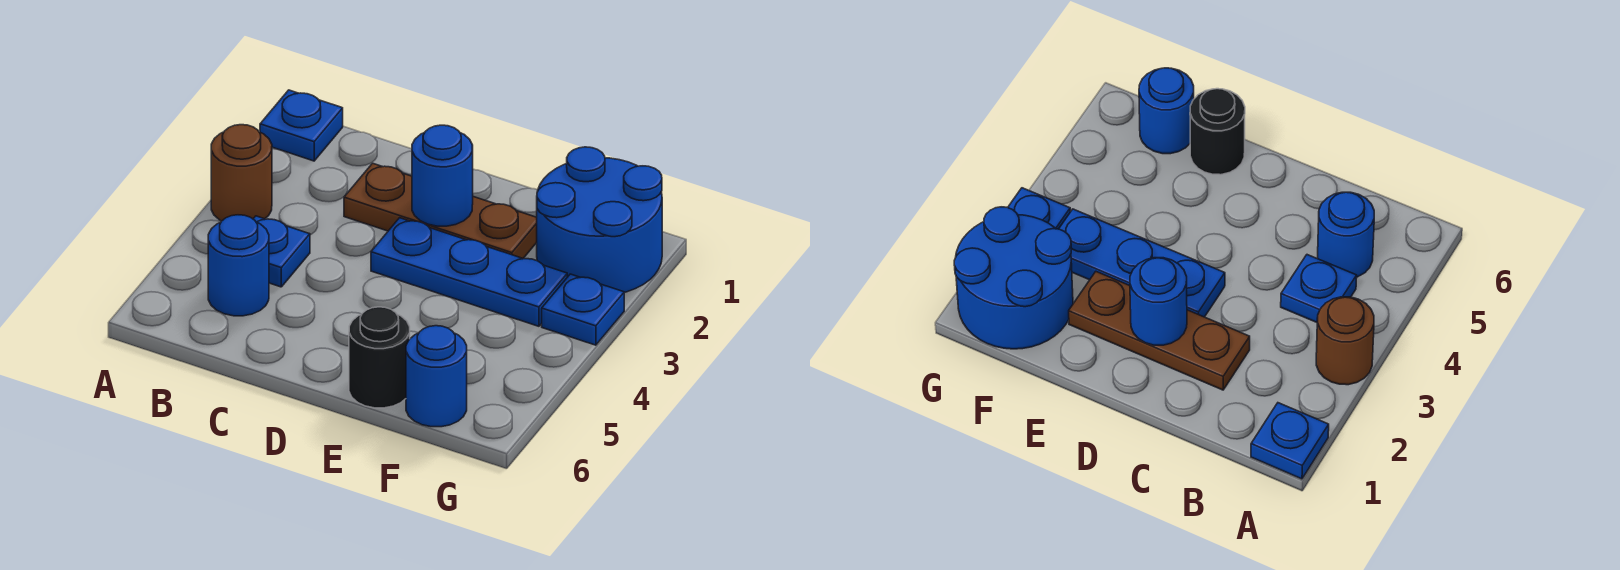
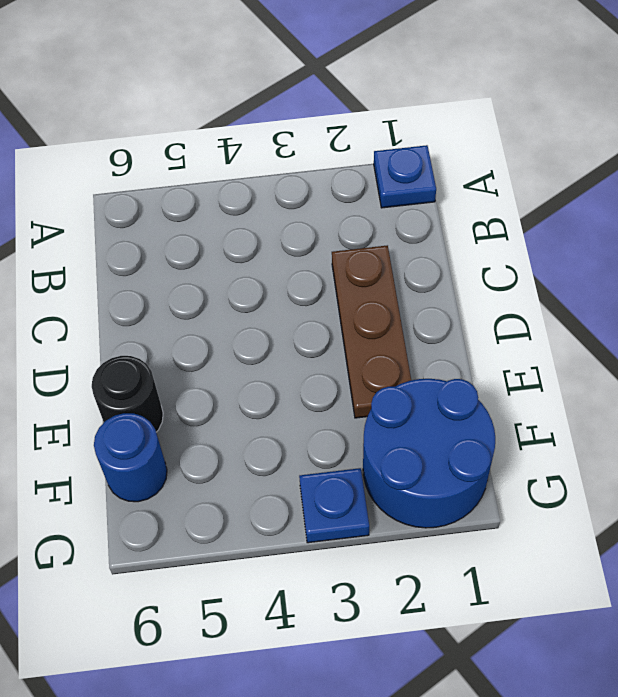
none -> brown round brick A3 level 1
none -> blue plate B4 level 1

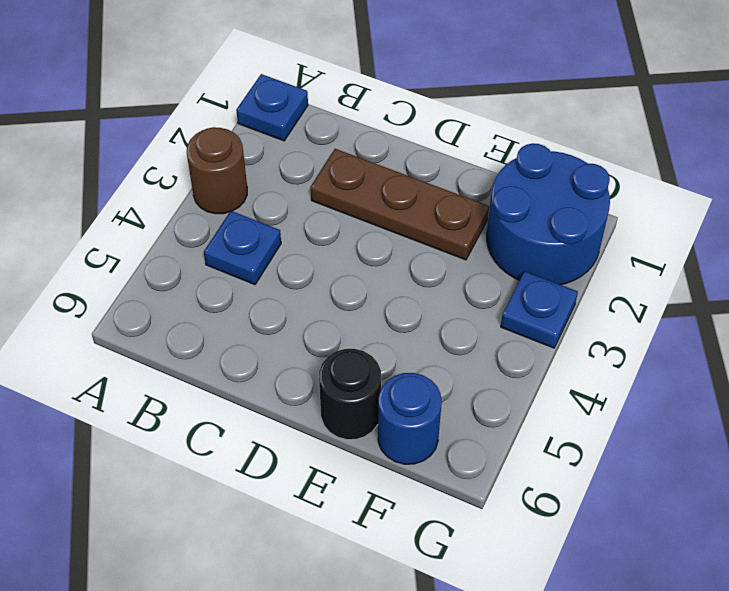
none -> blue round brick B5 level 1
none -> blue plate D3:F3 level 1

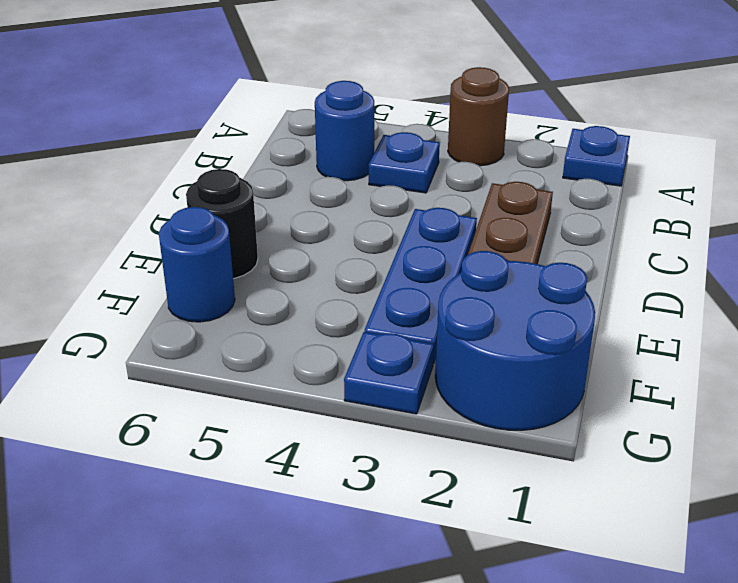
none -> blue round brick D2 level 2

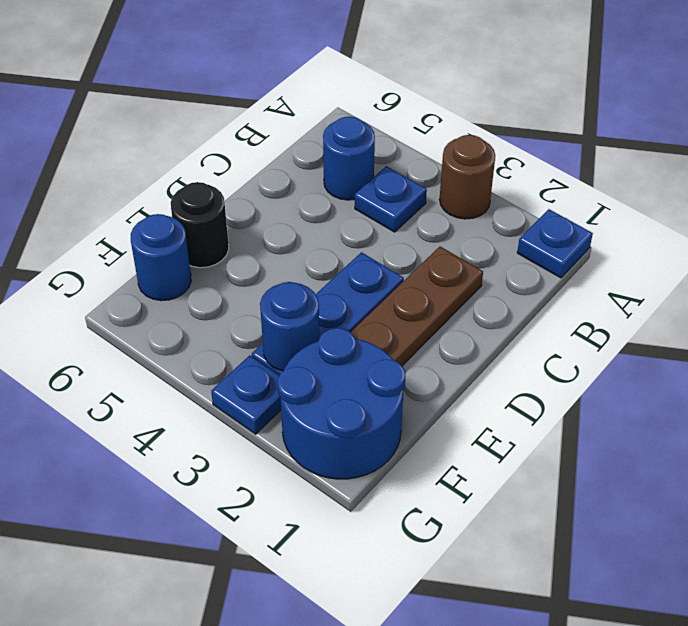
blue round brick F3 level 2 -> blue round brick D2 level 2

